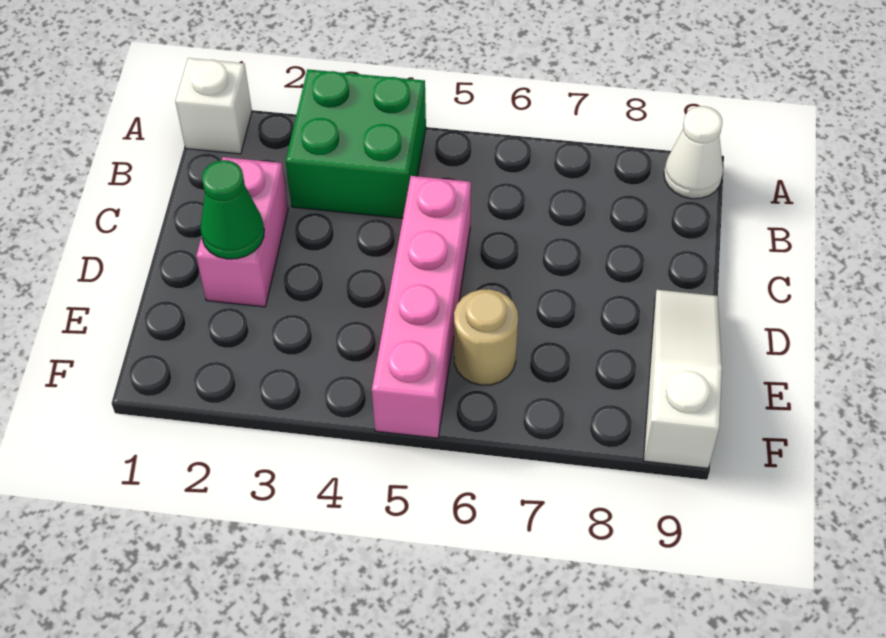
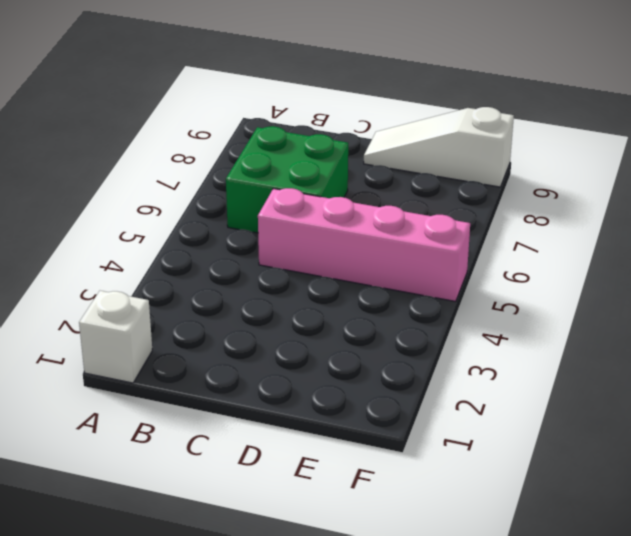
green brick B6:C7 level 1 -> green brick A3:B4 level 1
none -> white cone A9 level 1
none -> pink brick C2:D2 level 1

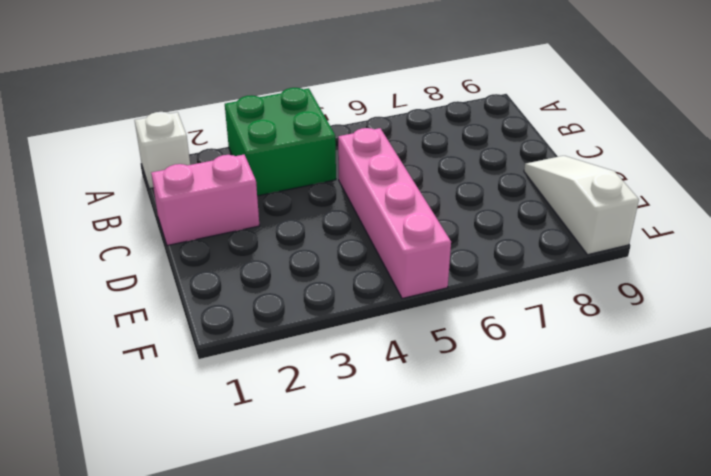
pink brick C1:C2 level 1 -> pink brick C2:D2 level 1
none -> white cone A9 level 1
none -> tan round brick E6 level 1

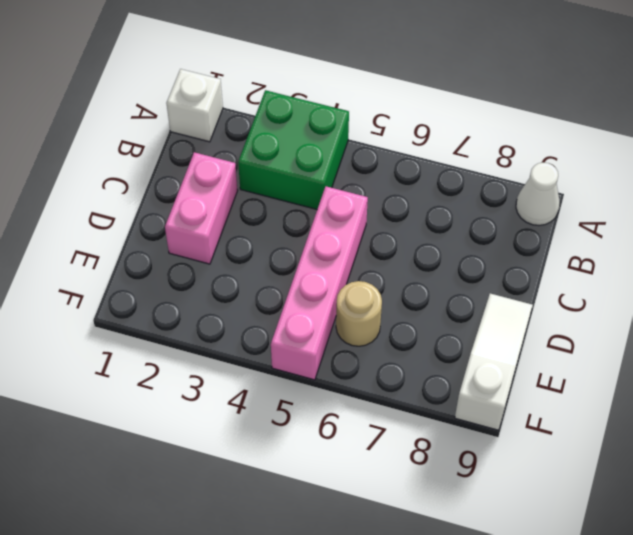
none -> green cone D2 level 2

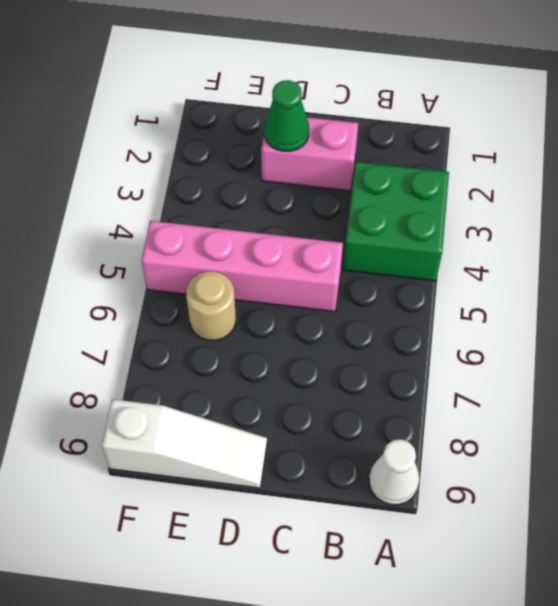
none -> white brick A1 level 1

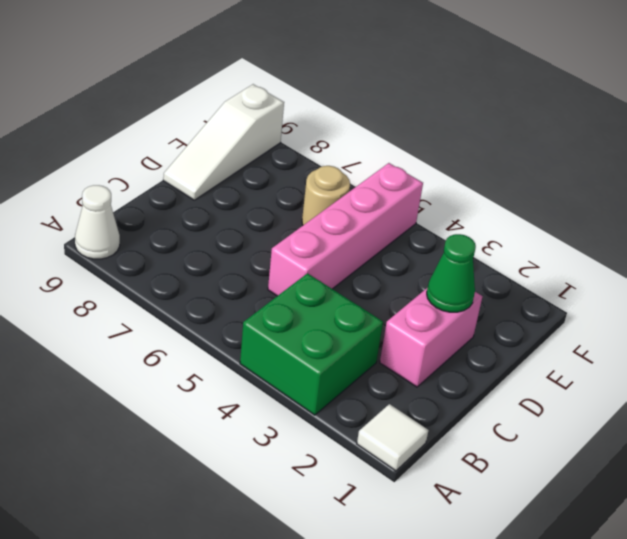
white tile A1 level 1 -> white brick A1 level 1

